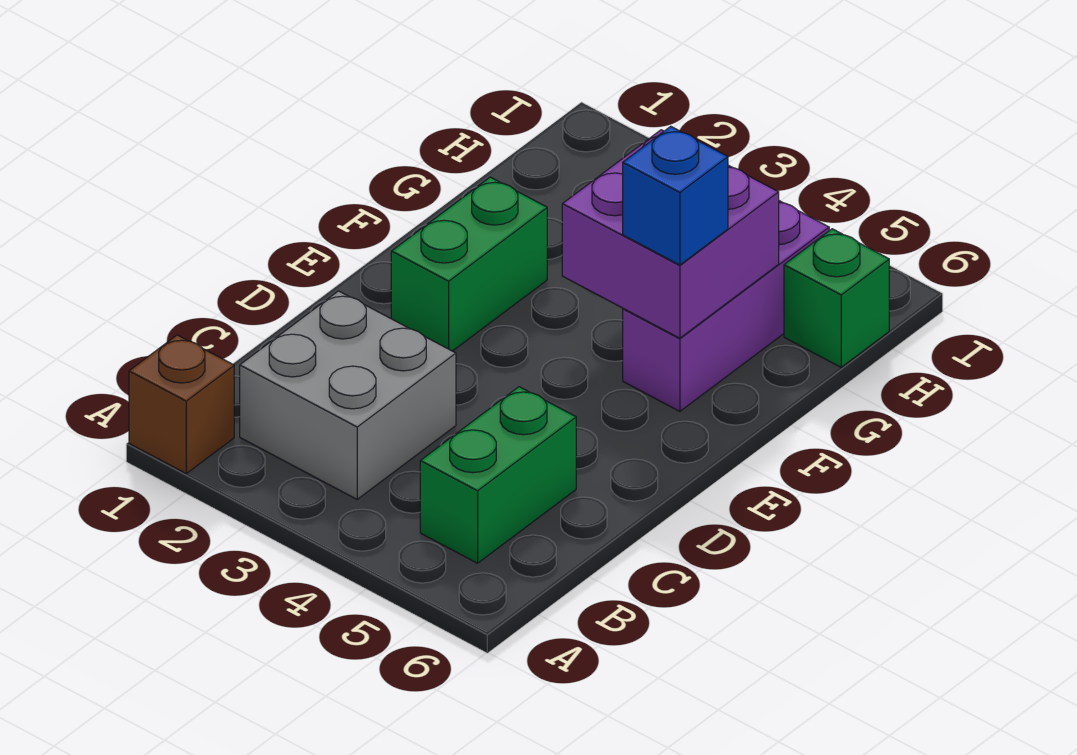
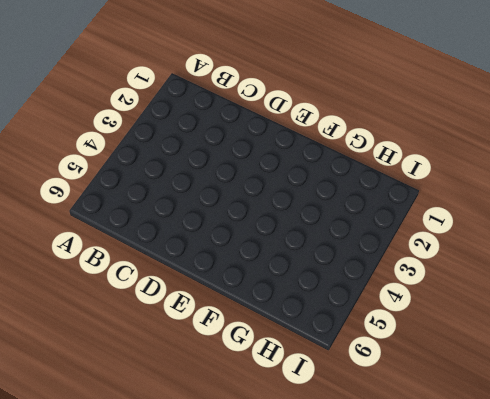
none -> brown brick A1 level 1
none -> grey brick B2:C3 level 1

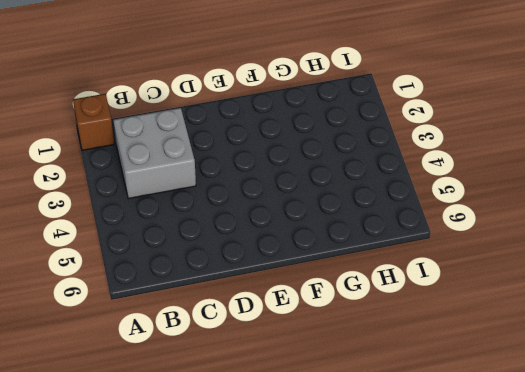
none -> green brick B5:C5 level 1
none -> green brick E2:F2 level 1

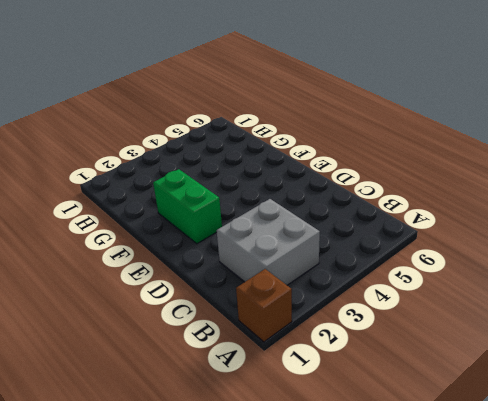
none -> green brick B5:C5 level 1
none -> purple brick F5:H5 level 1

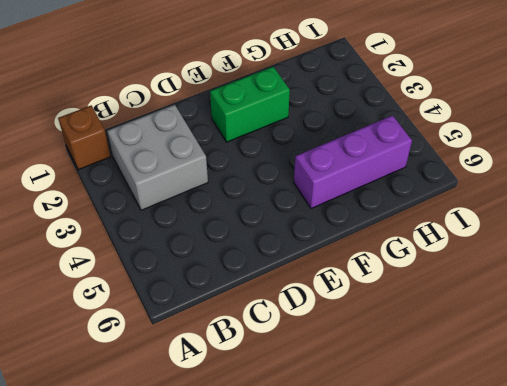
none -> green brick B5:C5 level 1
none -> green brick H6 level 1

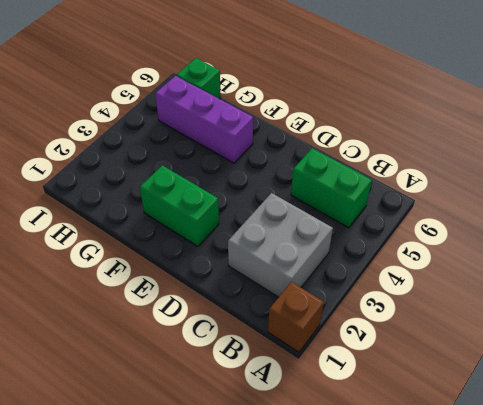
none -> purple brick F4:G5 level 2
none -> blue brick F5 level 3

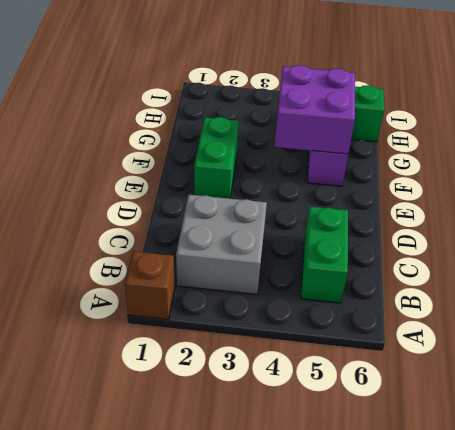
none -> blue brick F5 level 3

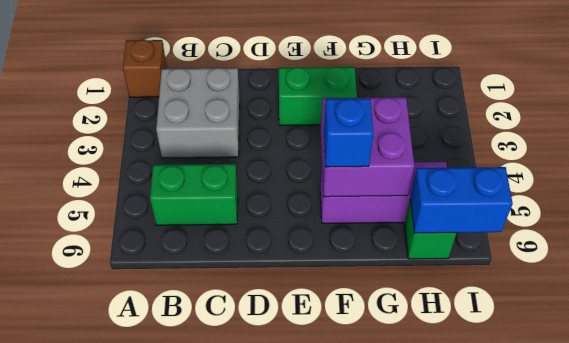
blue brick H6:I6 level 2 -> none

